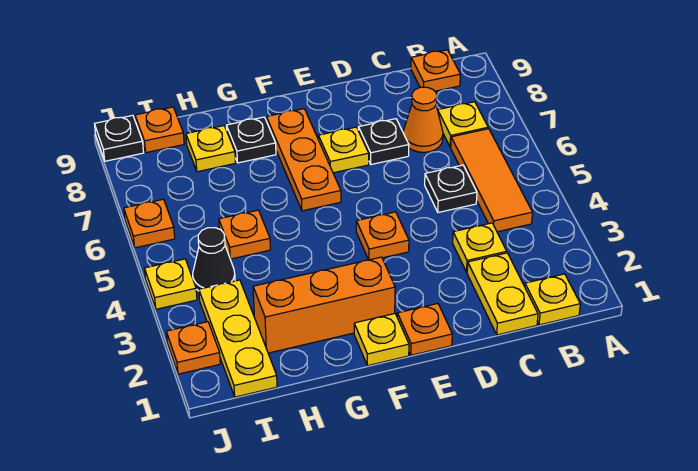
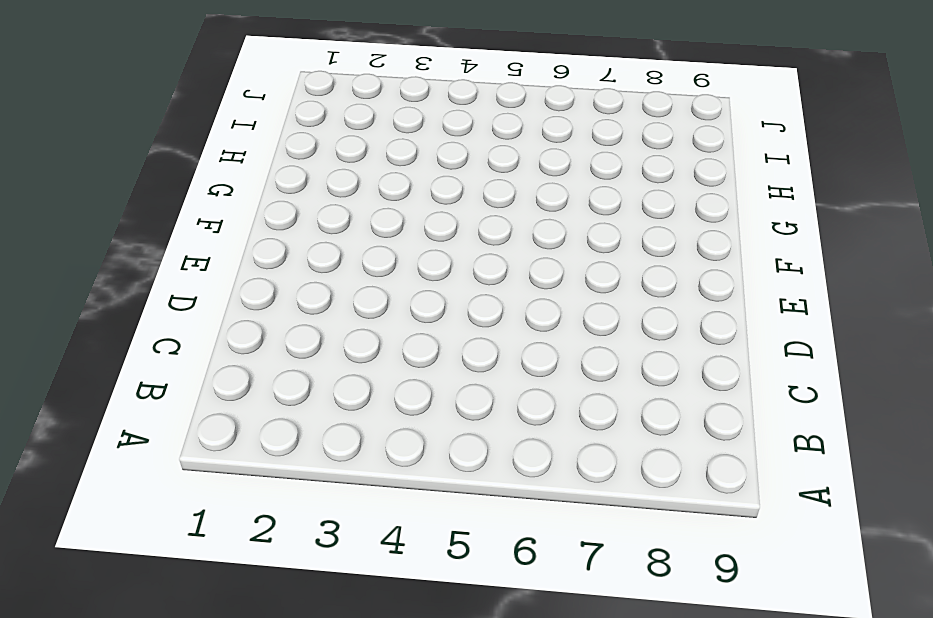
none -> yellow plate B1 level 1
none -> orange tile B4:B6 level 1
none -> yellow plate B7 level 1

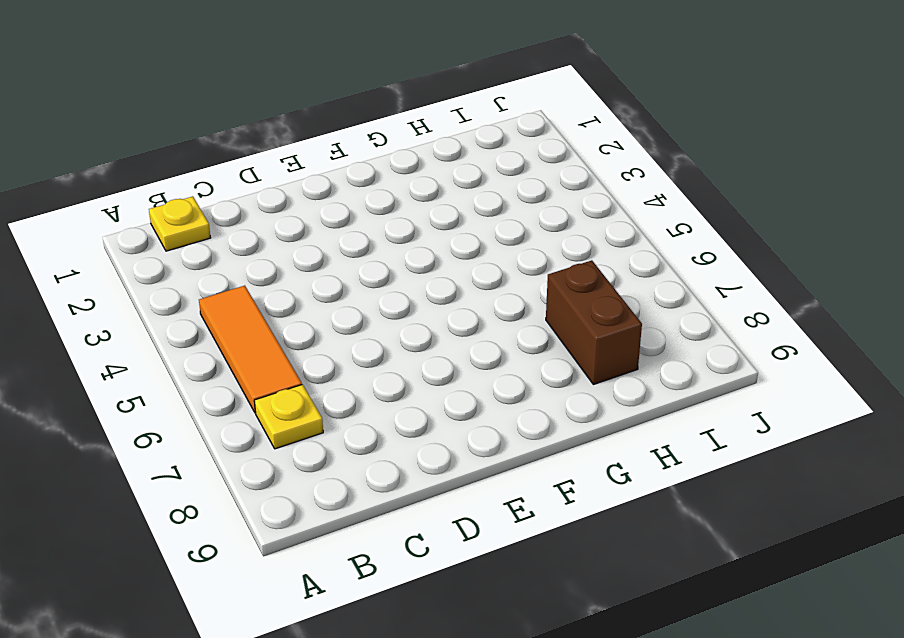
brown brick H7:H8 level 1 -> yellow plate H8 level 1
none -> orange plate B9 level 1
none -> yellow plate C1:C2 level 1
none -> yellow plate C3 level 1

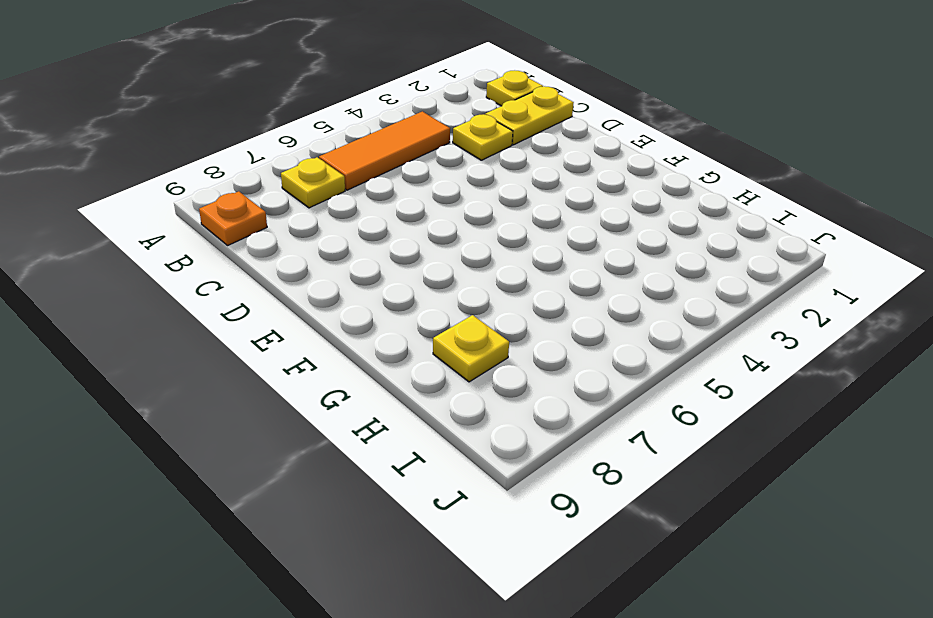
none -> black plate C5 level 1
none -> orange cone C7 level 1
none -> black plate D7 level 1

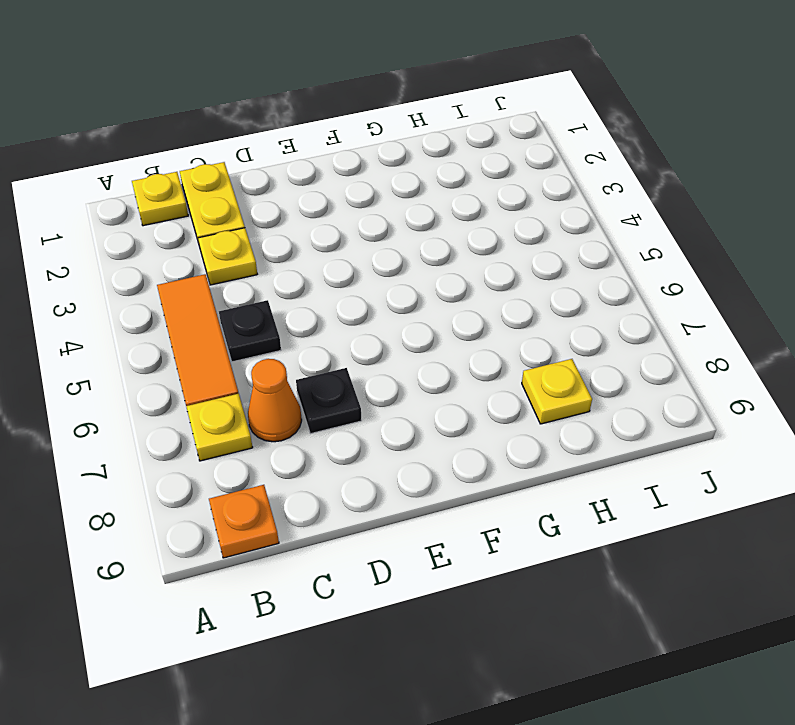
none -> orange plate E1 level 1
none -> orange plate E4 level 1
none -> yellow plate E7 level 1

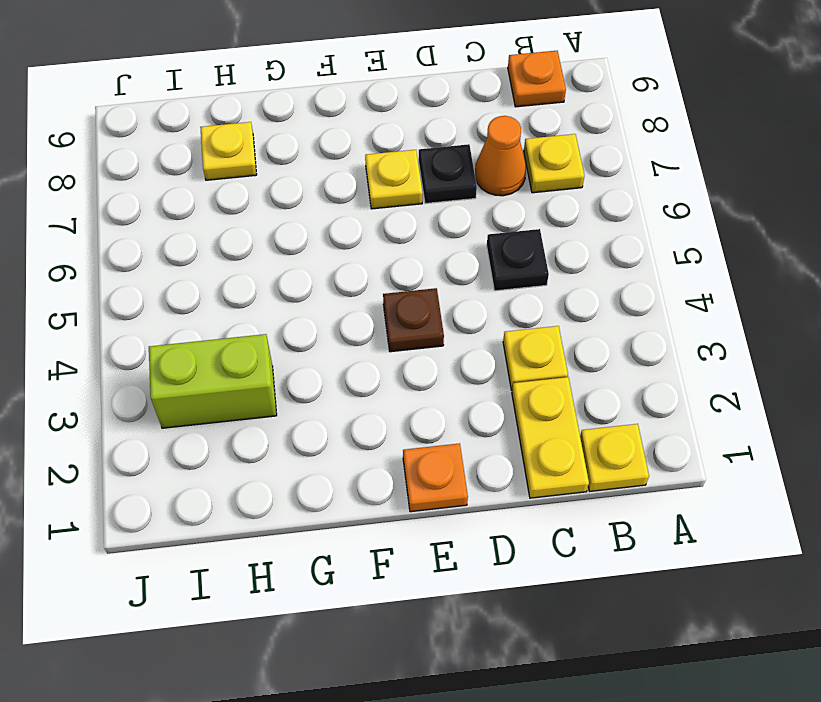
brown plate E4 level 1 -> orange plate E4 level 1
lime brick H3:I3 level 1 -> yellow plate I1:I3 level 1
none -> orange tile B4:B6 level 1
none -> yellow plate F1 level 1
none -> orange brick F2:H2 level 1

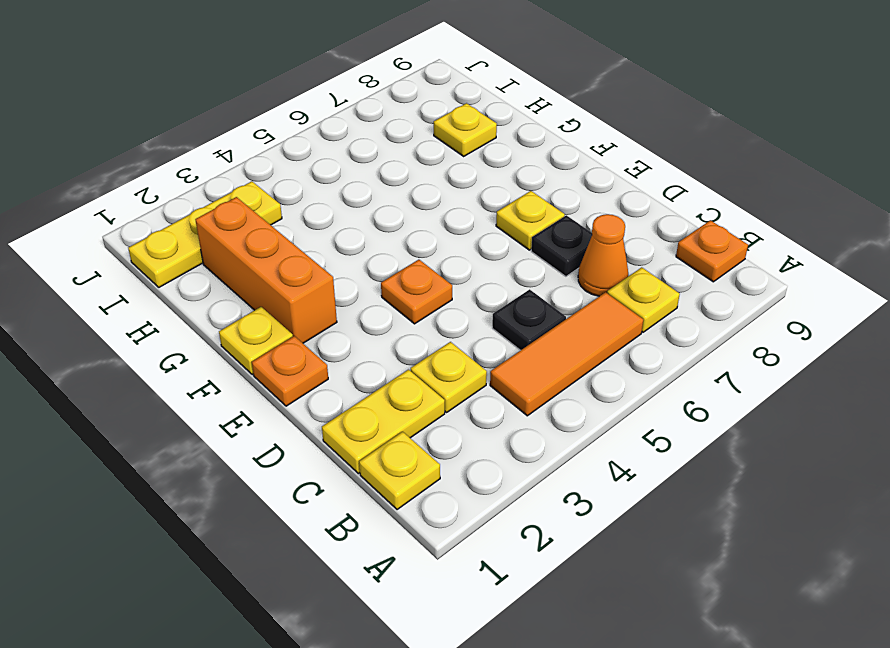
none -> orange plate F6:F8 level 1
none -> black plate G8 level 1
none -> orange plate H5 level 1

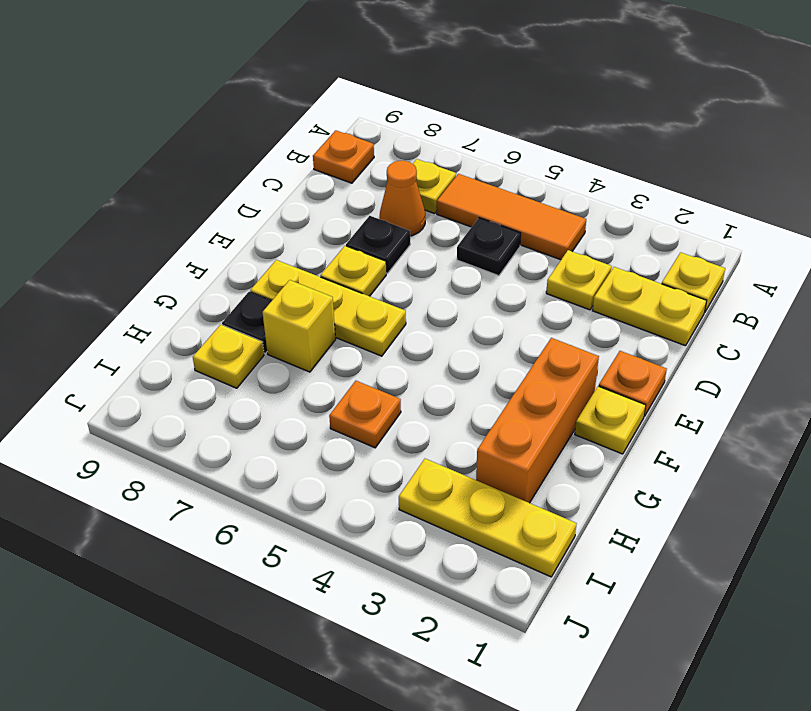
yellow plate F6:F8 level 1 -> orange plate F6:F8 level 1
yellow brick G7 level 1 -> none
none -> orange plate E4 level 1
none -> black cone I4 level 1
none -> orange plate I9 level 1

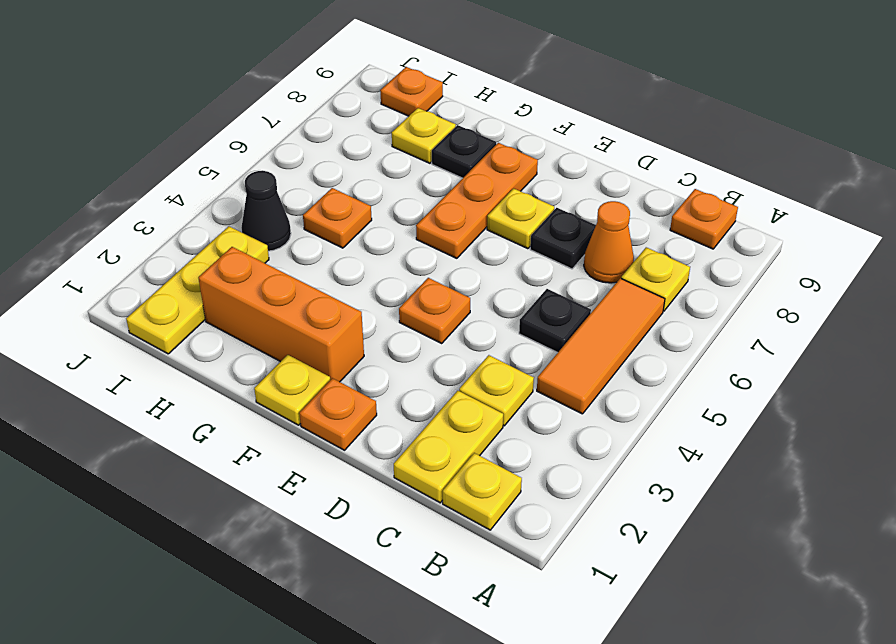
none -> orange plate J2 level 1
none -> yellow plate J4 level 1
none -> orange plate J6 level 1

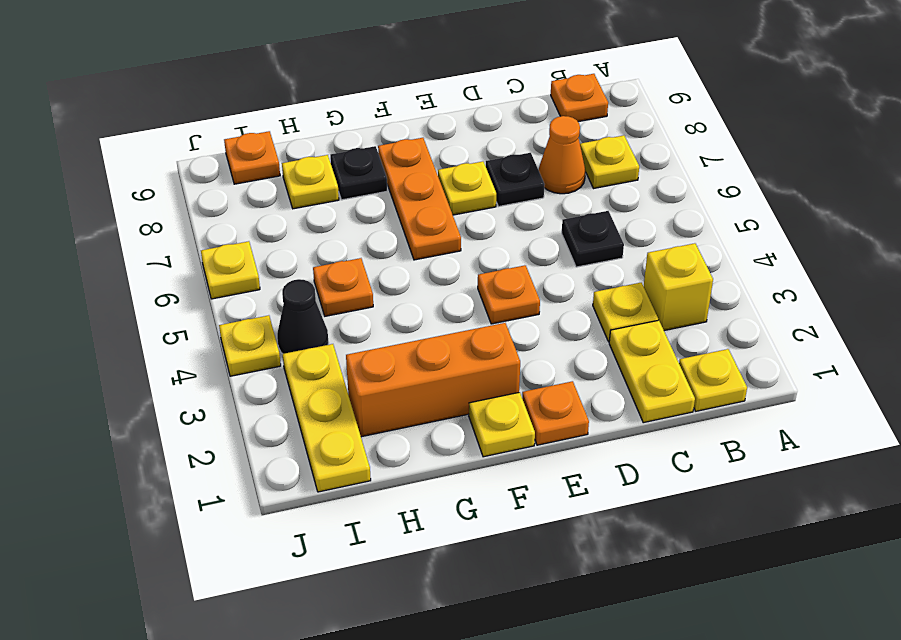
yellow brick B3 level 1 -> none
yellow plate J6 level 1 -> orange plate J6 level 1
none -> orange tile B4:B6 level 1
none -> orange plate J2 level 1
none -> black plate J9 level 1

